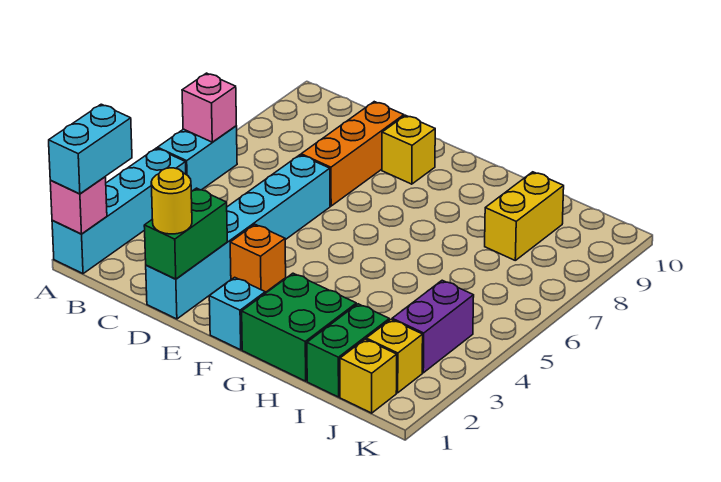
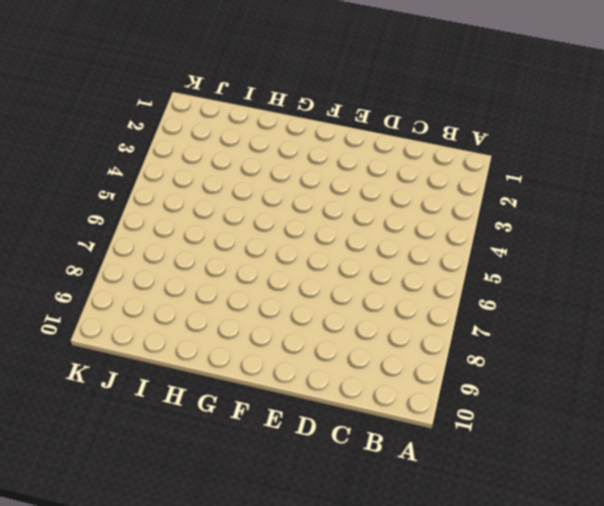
none -> cyan brick A1:A4 level 1
none -> cyan brick A5:A6 level 1
none -> cyan brick D1:D6 level 1

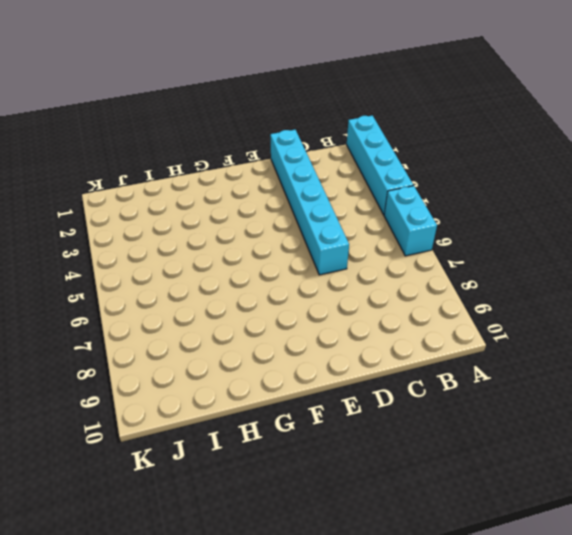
none -> orange brick D7:D9 level 1
none -> orange brick E3 level 1
none -> yellow brick E9 level 1

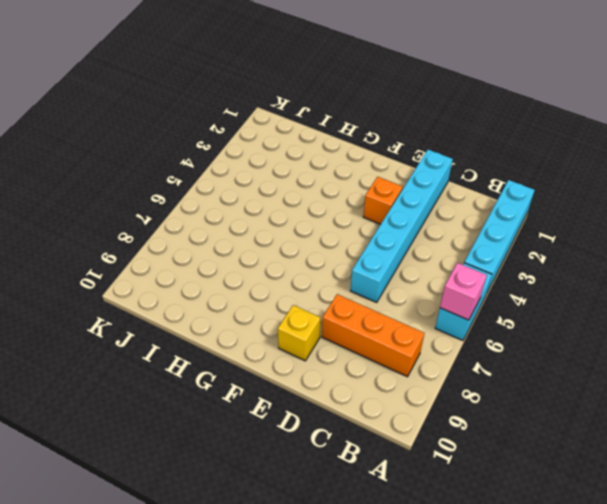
orange brick B8:D8 level 1 -> orange brick D7:D9 level 1
none -> cyan brick F1 level 1
none -> green brick G1:H2 level 1
none -> green brick I1:I2 level 1

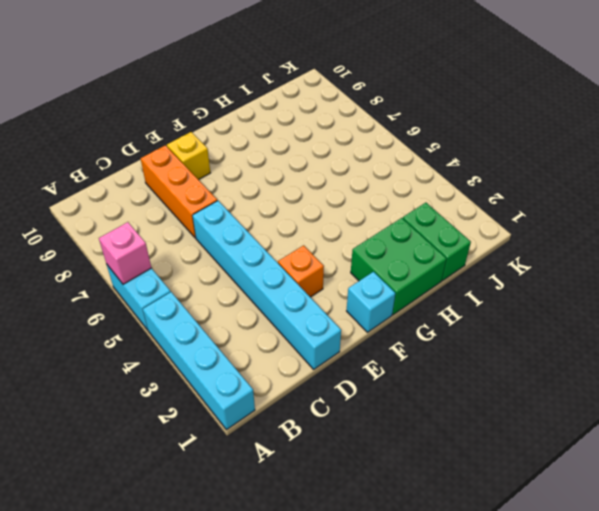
none -> yellow brick I8:I9 level 1
none -> yellow brick J1 level 1
none -> yellow brick J2 level 1

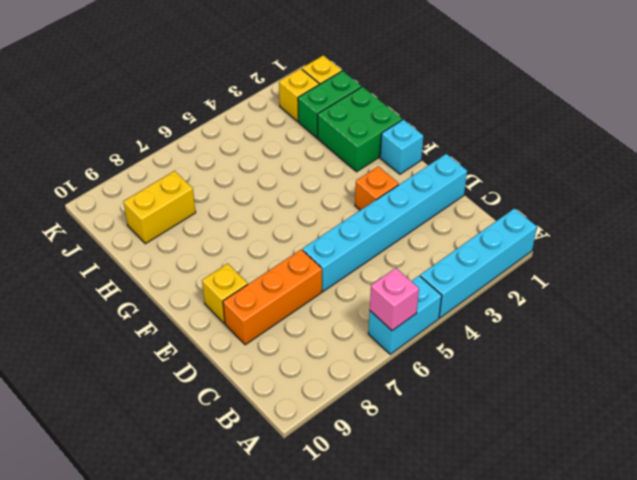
none -> purple brick J3:J4 level 1
none -> pink brick A1 level 2
none -> green brick D1:D2 level 2

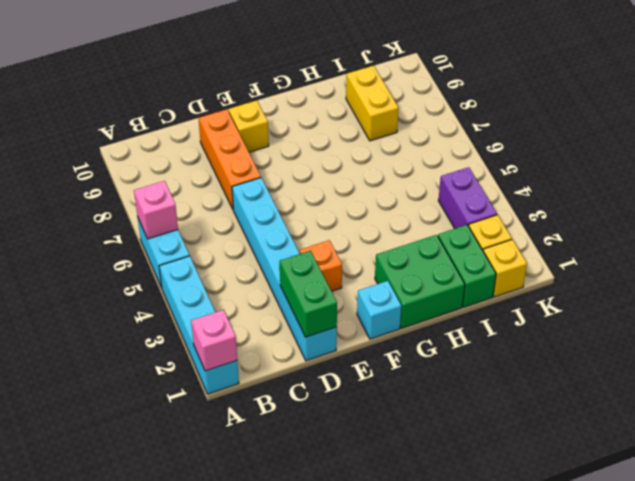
none -> cyan brick A1:A2 level 3
none -> yellow round brick D1 level 3

